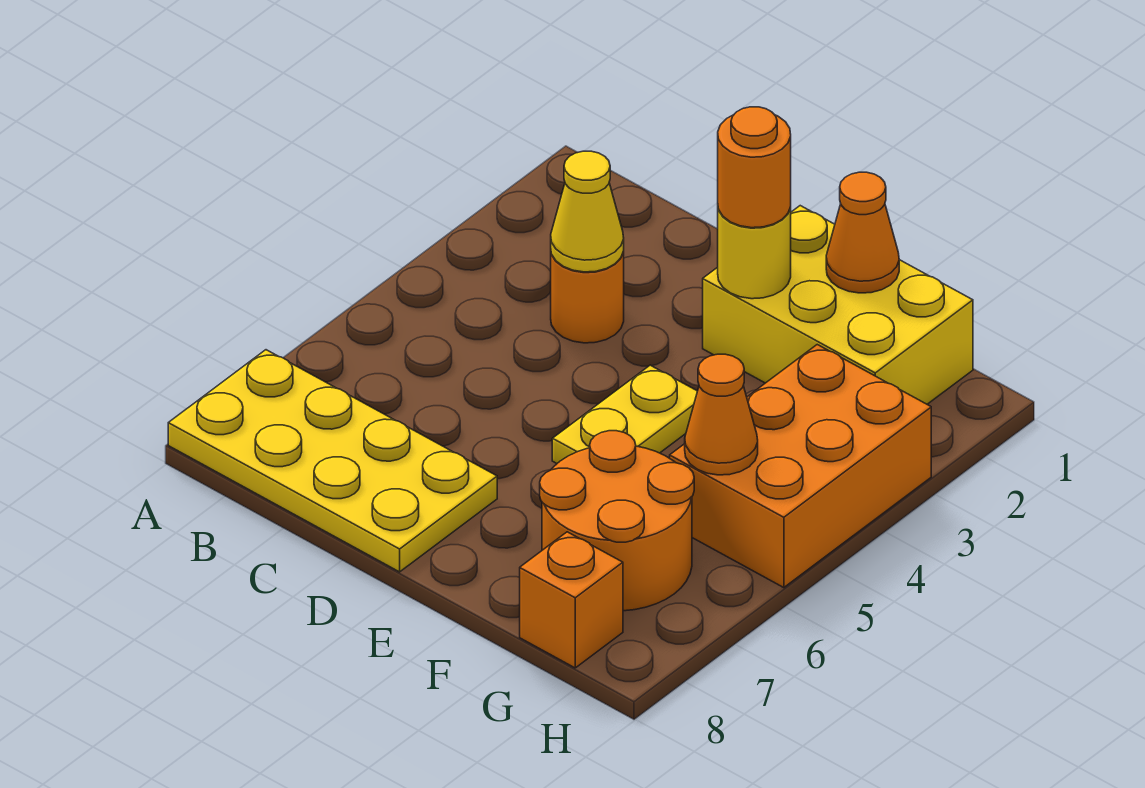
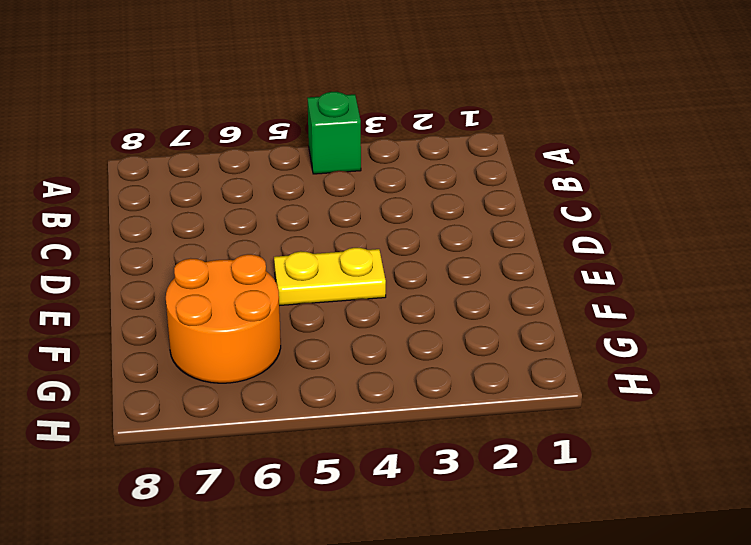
green brick A4 level 1 -> none
none -> yellow plate A7:D8 level 1
none -> orange round brick C3 level 1
none -> yellow brick E1:G2 level 1

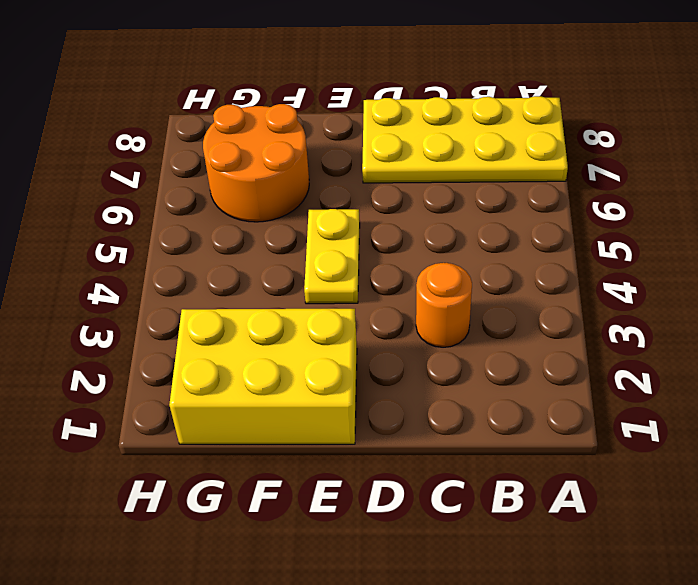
none -> orange brick G3:H5 level 1
none -> orange brick G8 level 1
none -> yellow cone C3 level 2

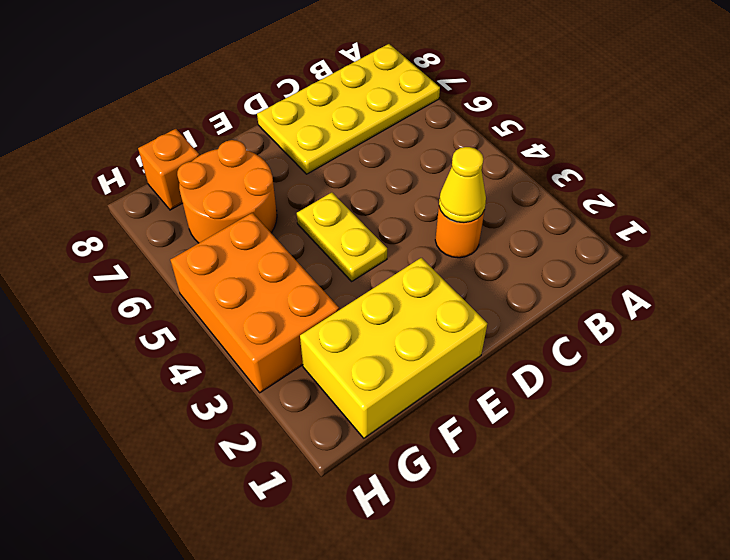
none -> yellow round brick E2 level 2
none -> orange cone F1 level 2
none -> orange cone G5 level 2

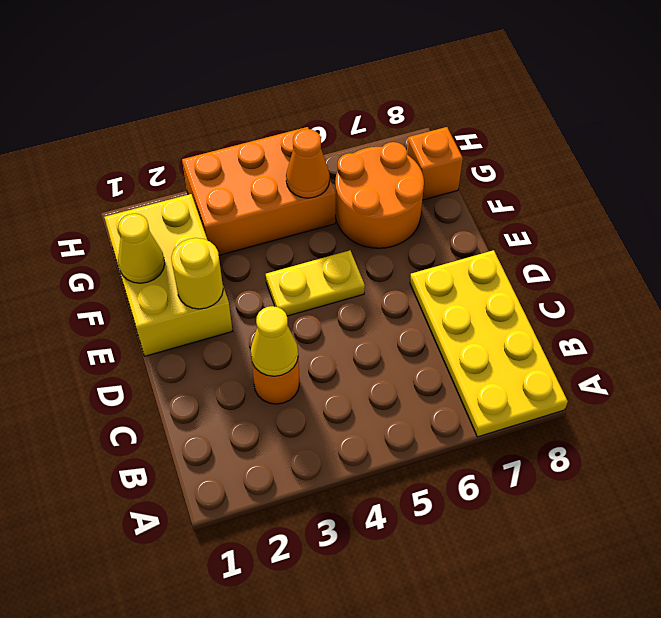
yellow cone F1 level 2 -> orange cone F1 level 2
none -> orange round brick E2 level 3

